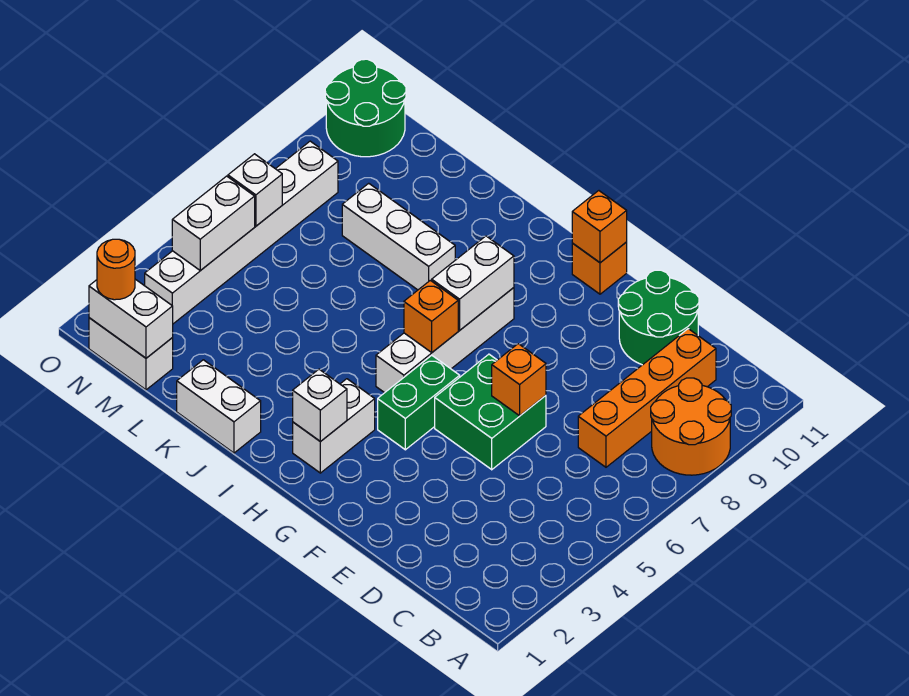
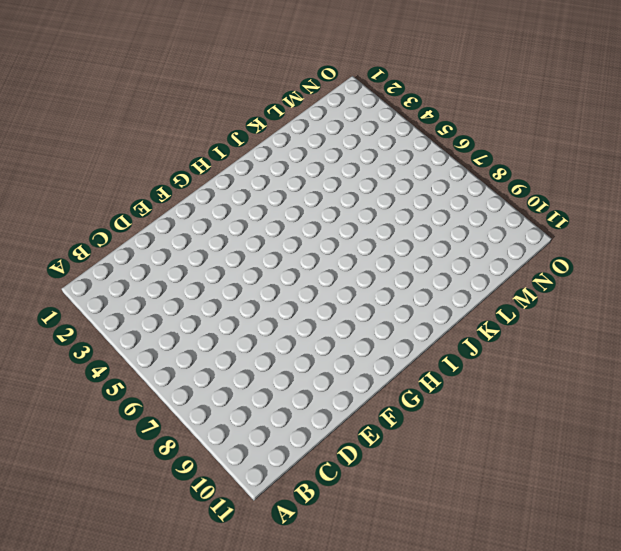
none -> orange round brick A8:B9 level 1
none -> orange brick C7:C10 level 1
none -> green round brick D10:E11 level 1

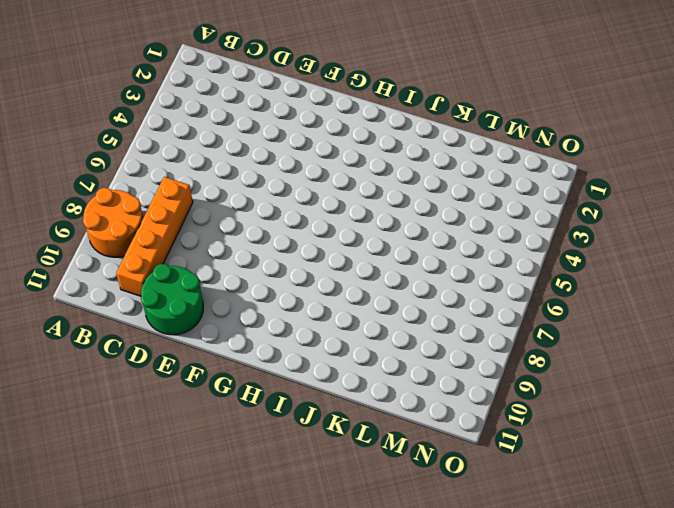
none -> green brick E5:F6 level 1
none -> green brick G4:G5 level 1
none -> orange brick G11 level 1

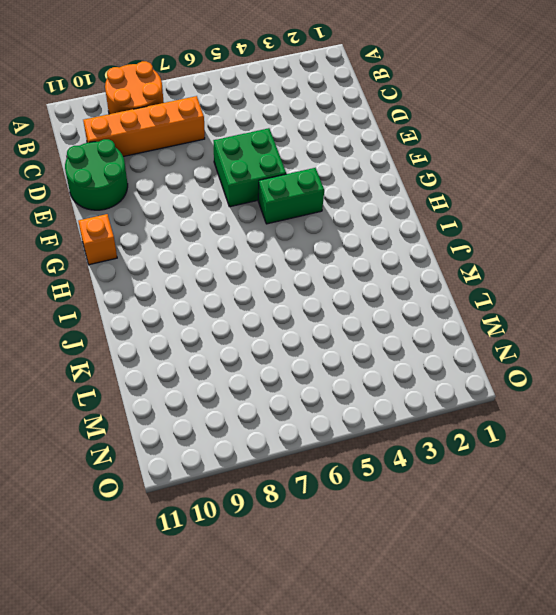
none -> white brick H2:H3 level 1
none -> white brick H5:H8 level 1
none -> white brick J1:K1 level 1

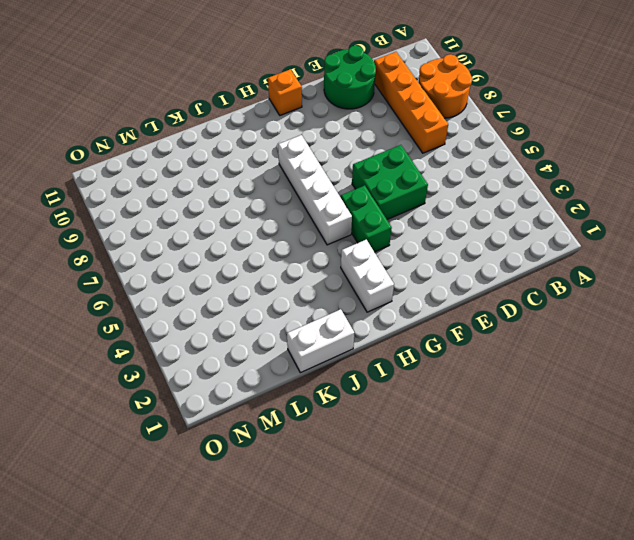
none -> white brick J8:L8 level 1
none -> white brick M1:N1 level 1
none -> white brick N3:N8 level 1

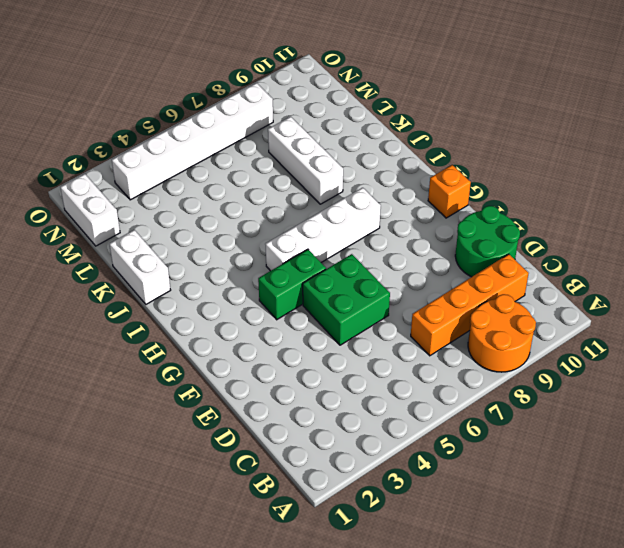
none -> white brick H2:H3 level 1
none -> green round brick N10:O11 level 1
none -> orange brick E6 level 2

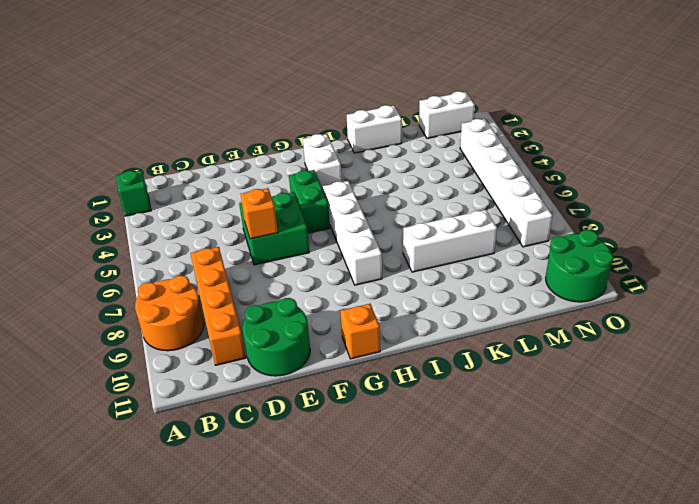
green brick A2 level 1 -> none
none -> orange brick G11 level 2
none -> white brick H2 level 2
none -> orange brick H6 level 2

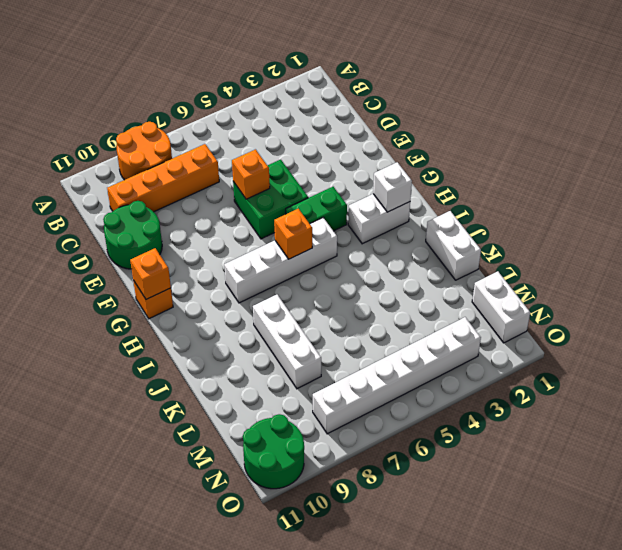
none -> white brick H7:H8 level 2
none -> white brick M1:N1 level 2
none -> white brick N4:N5 level 2

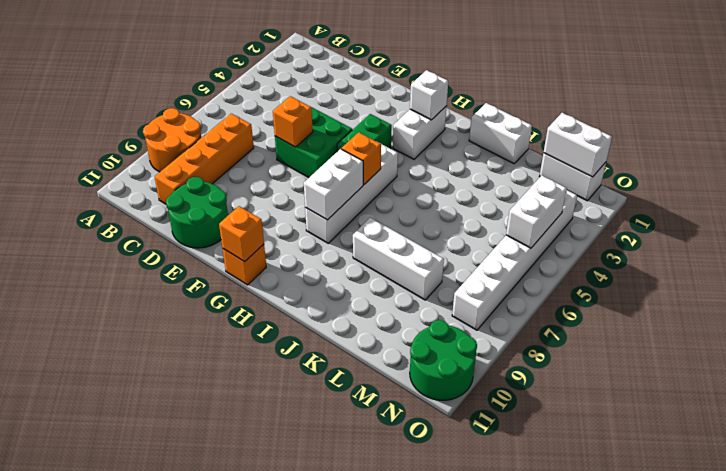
none -> white brick N6 level 2
none -> orange round brick N1 level 3

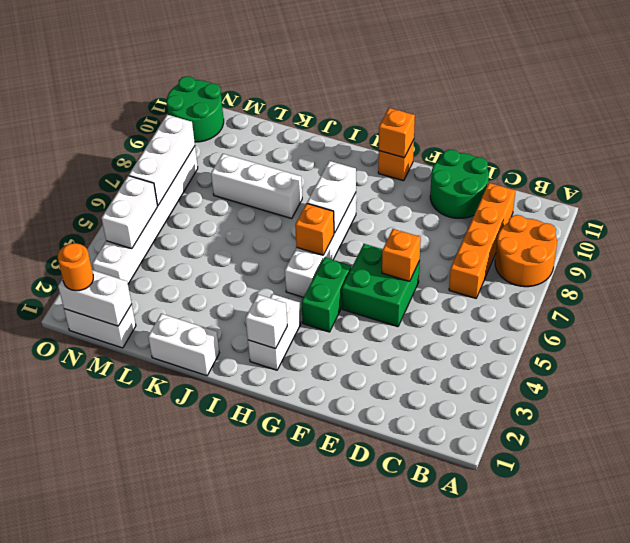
white brick N6:N8 level 2 -> white brick N6 level 2

